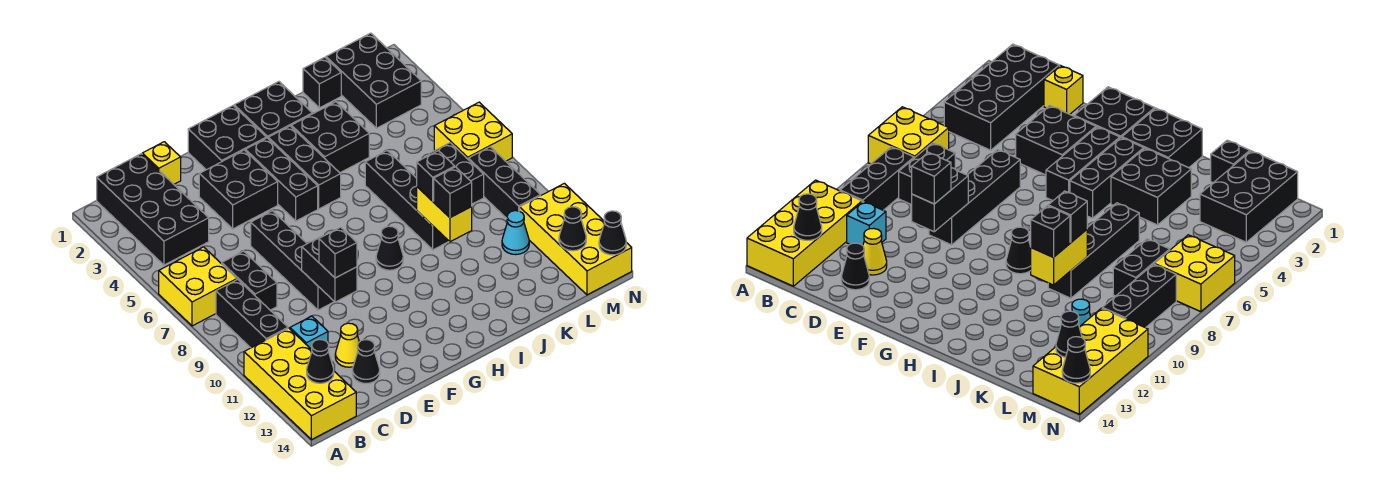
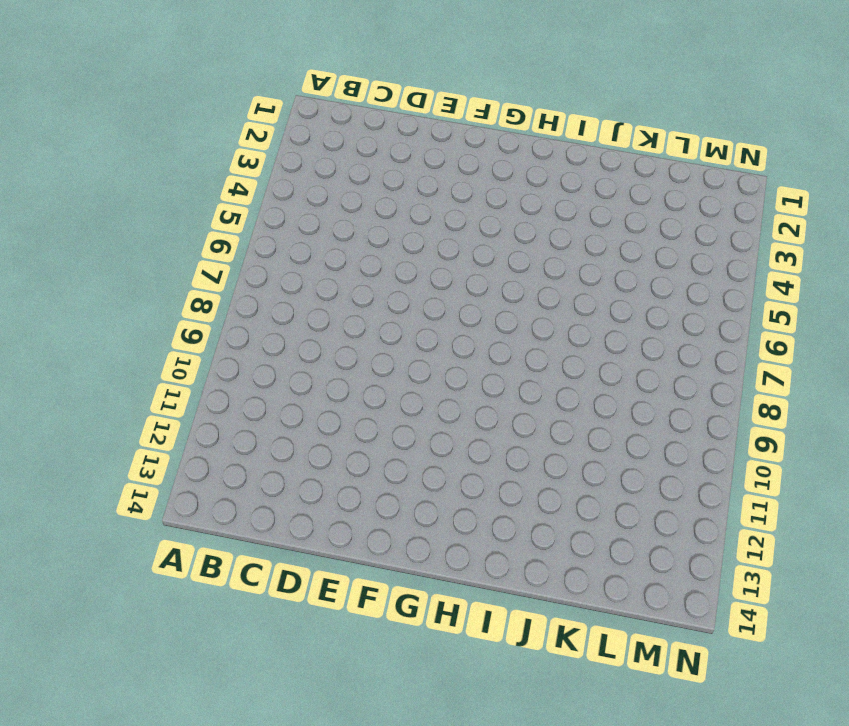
none -> yellow brick A6:B7 level 1
none -> yellow brick A11:B14 level 1
none -> black brick B1:C4 level 1
none -> black brick B8:B10 level 1

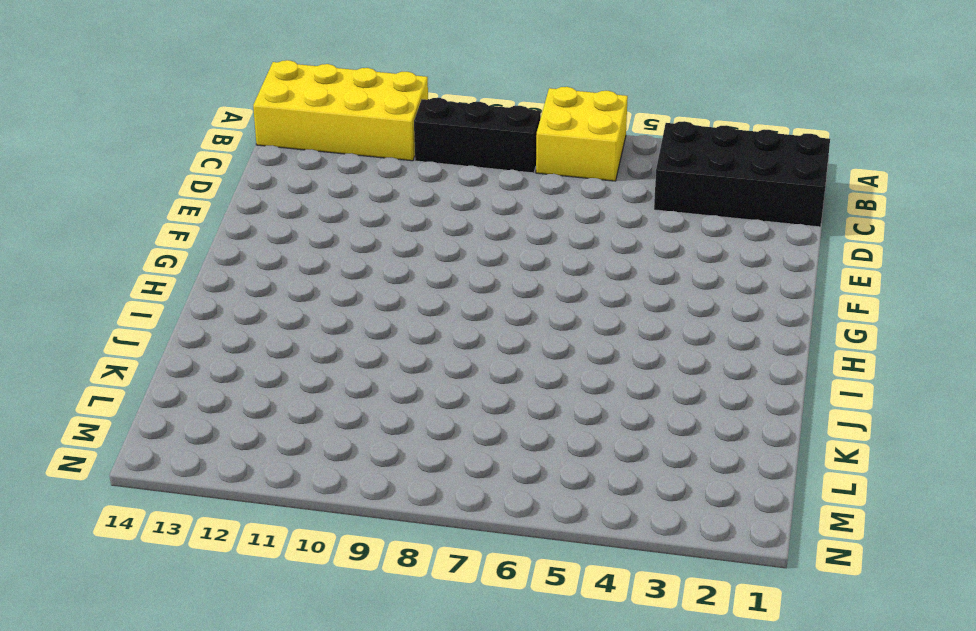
none -> black brick C7:C8 level 1
none -> cyan brick C11 level 1
none -> yellow brick D1 level 1
none -> yellow cone D12 level 1

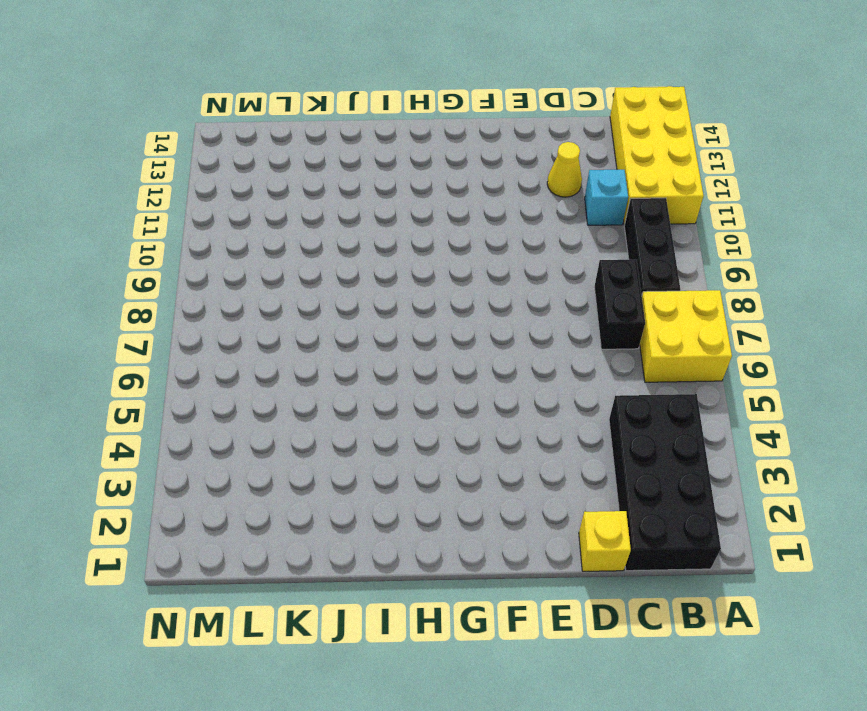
none -> black cone D13 level 1
none -> black brick E3:F4 level 1
none -> black brick E6:E9 level 1
none -> black brick F1:G2 level 1

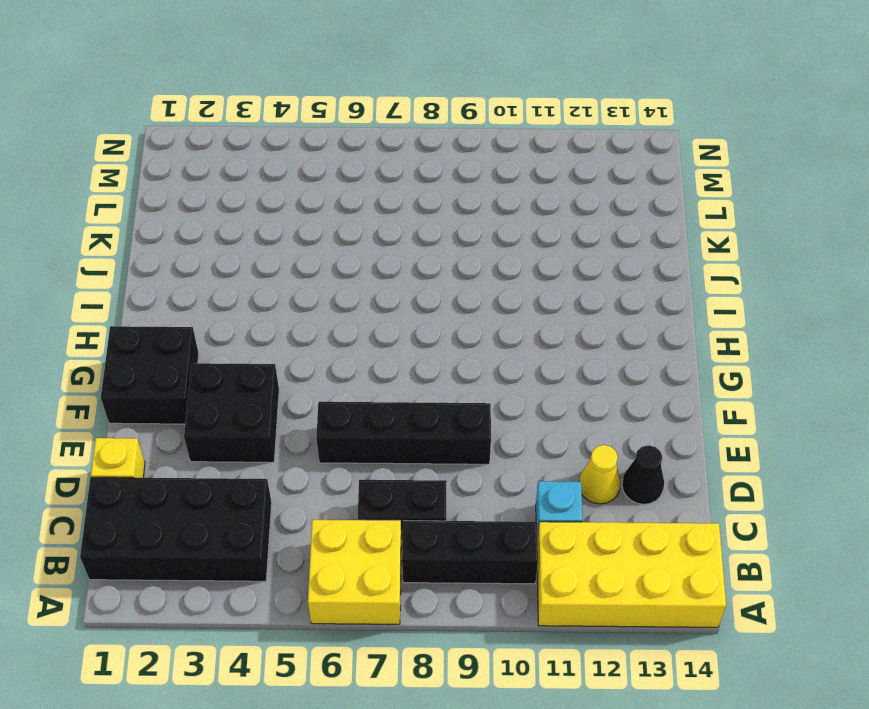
none -> black brick G3:G5 level 1
none -> black brick H1:I2 level 1
none -> black brick H3:H5 level 1
none -> black cone H9 level 1

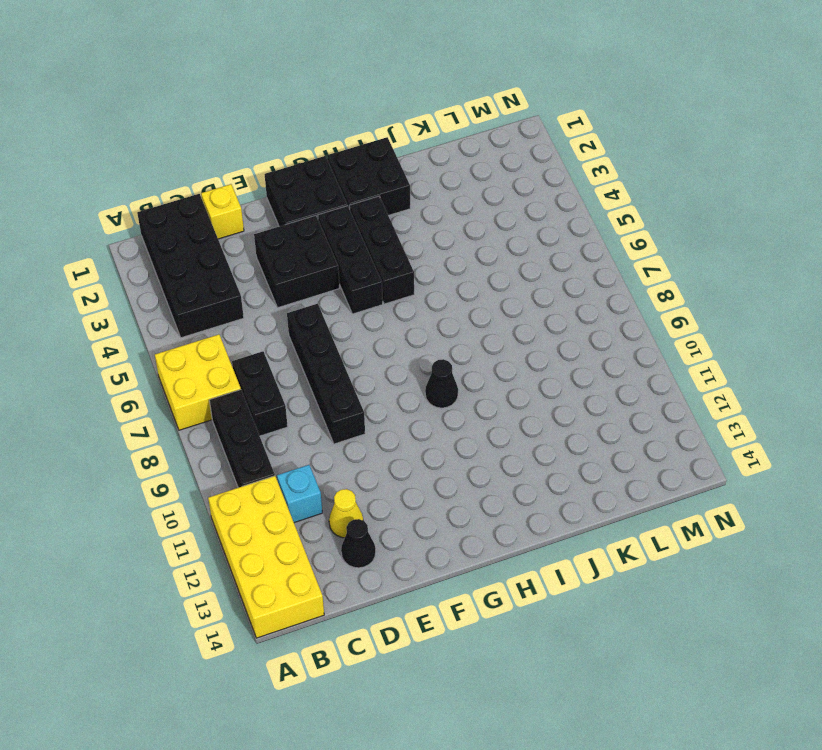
none -> black brick I3:J4 level 1
none -> black brick J6:J9 level 1
none -> black brick K1 level 1
none -> black brick L1:M3 level 1

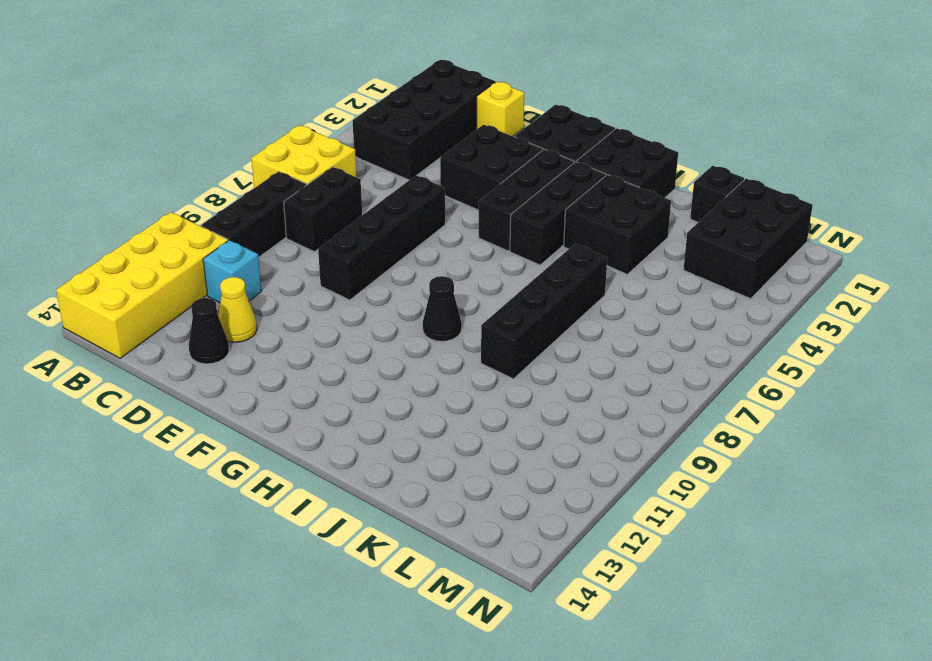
none -> black brick L7:L8 level 1
none -> cyan cone L11 level 1
none -> yellow brick M6:N7 level 1
none -> black brick M8:M10 level 1

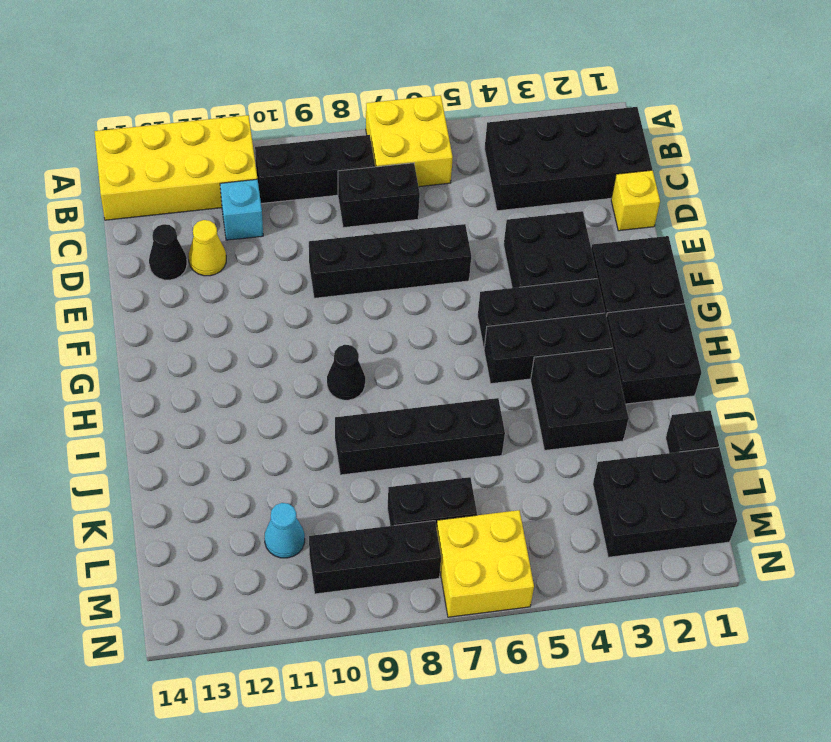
none -> yellow brick M11:N14 level 1
none -> black cone B13 level 2
none -> black brick E9:E10 level 2
none -> yellow brick J9:J10 level 2

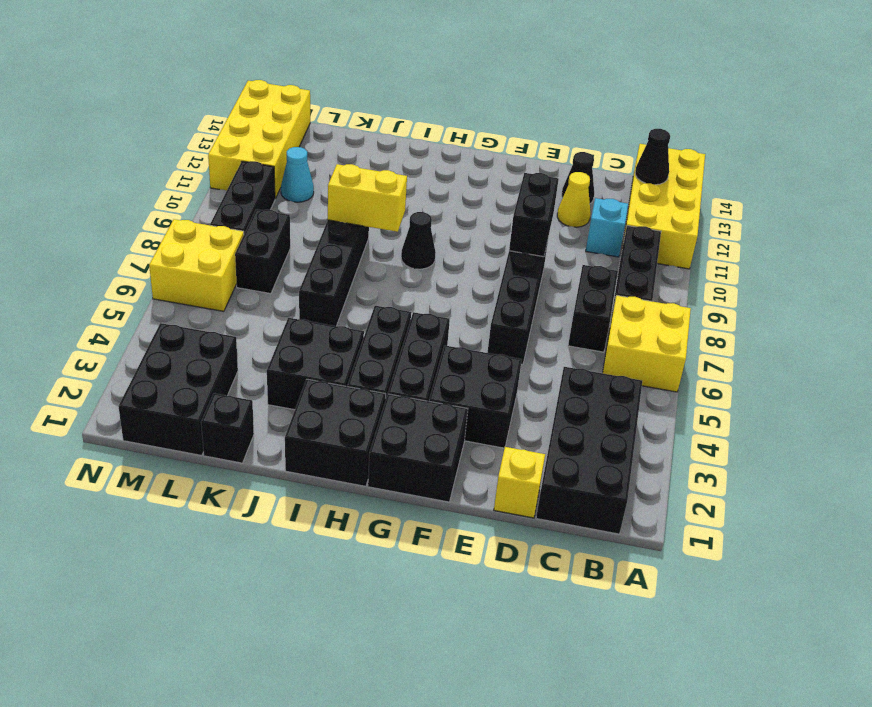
yellow brick I9:J9 level 2 -> yellow brick J9:J10 level 2
none -> black cone M13 level 2
none -> black cone N14 level 2
none -> black brick E10 level 3
none -> black brick J9 level 3

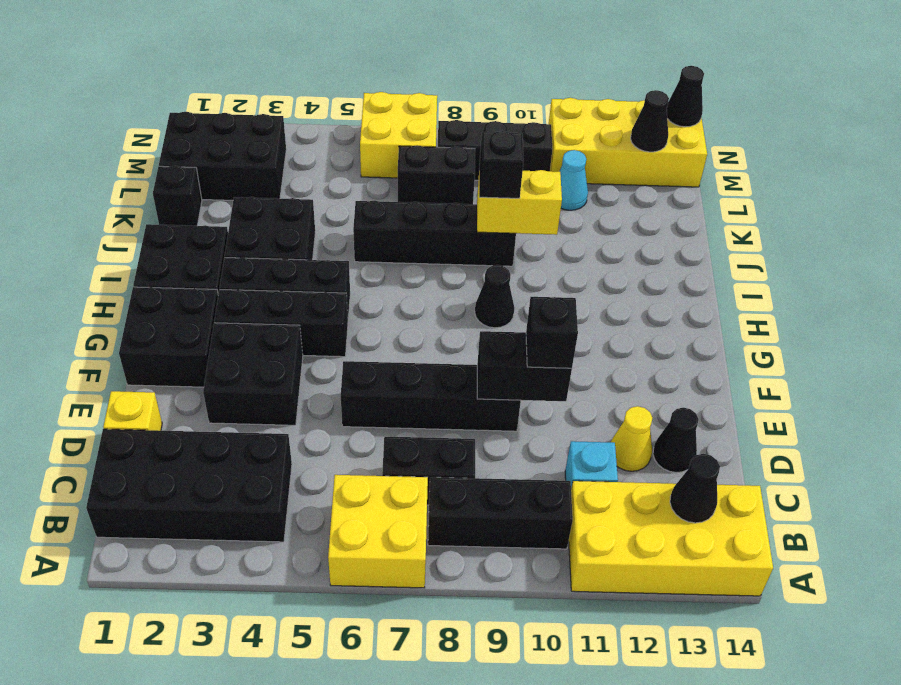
none -> black brick J10 level 3

